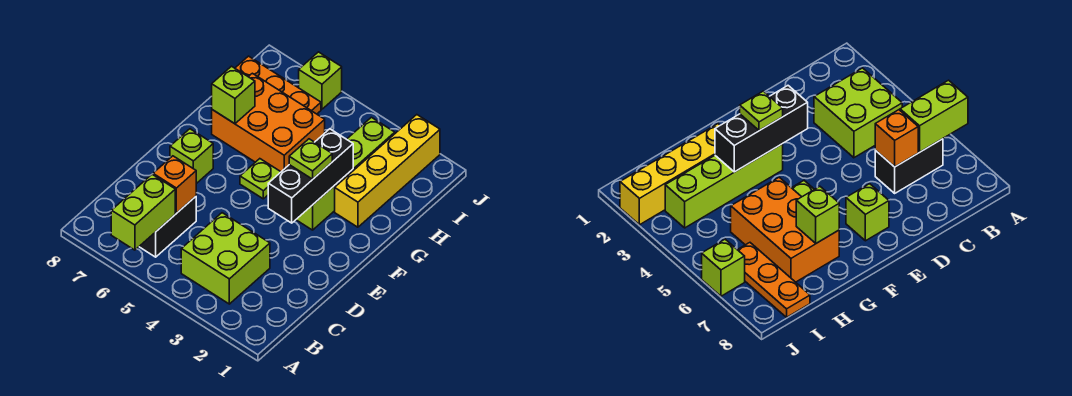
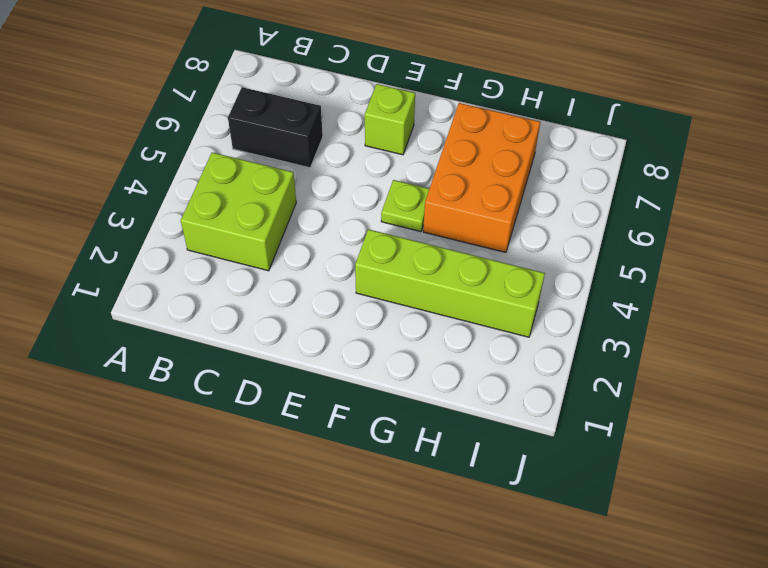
none -> yellow brick G2:J2 level 1
none -> orange plate I6:I8 level 1
none -> lime brick J6 level 1

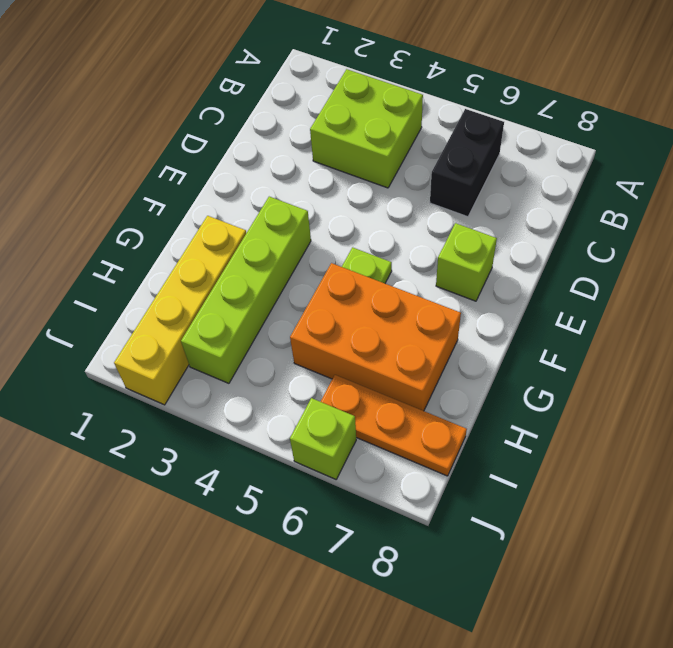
none -> lime brick A6:B6 level 2
none -> orange brick C6 level 2
none -> black brick E3:G3 level 2

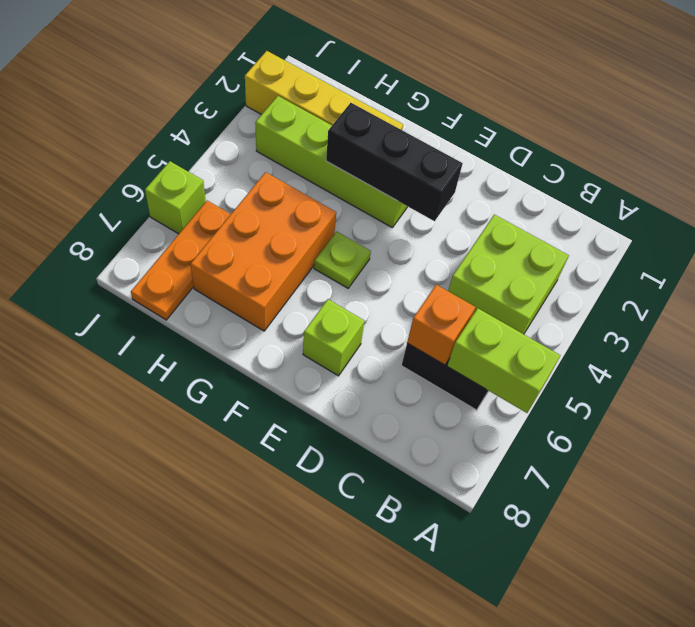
none -> lime brick G7 level 2
none -> lime plate F3 level 3

